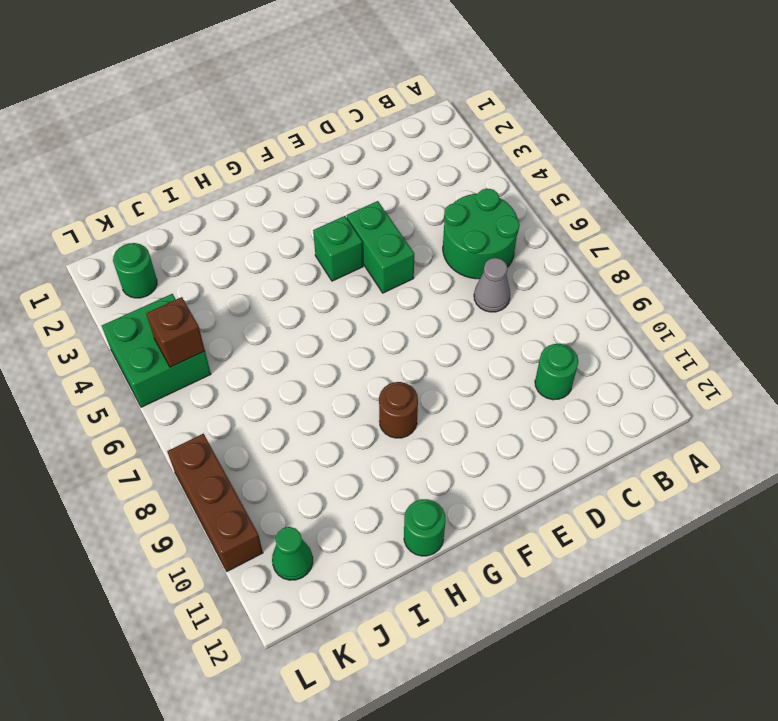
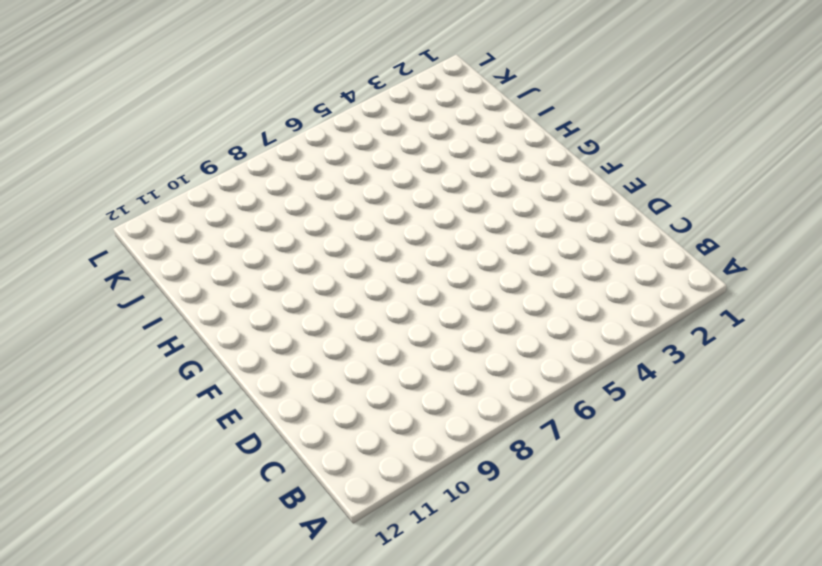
none -> green round brick B5:C6 level 1
none -> grey cone C7 level 1
none -> green round brick C10 level 1

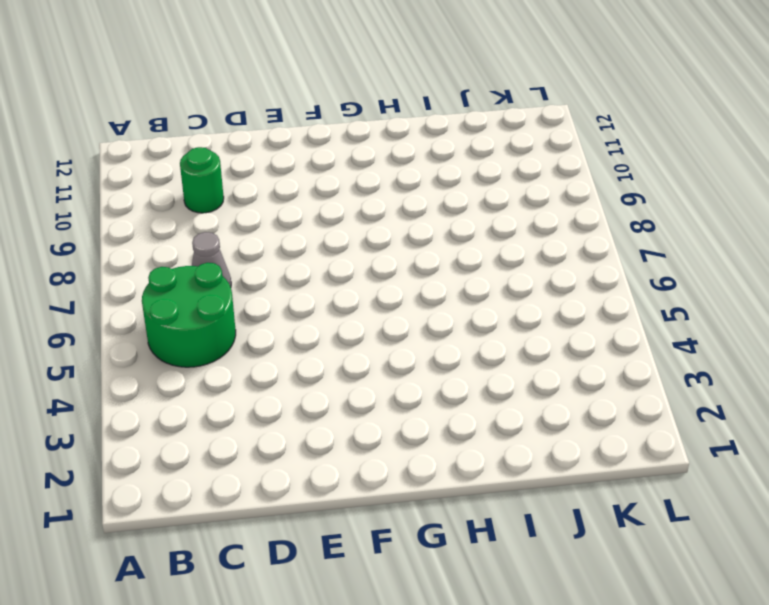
none -> green brick E4:E5 level 1
none -> green brick F4 level 1
none -> brown round brick G9 level 1

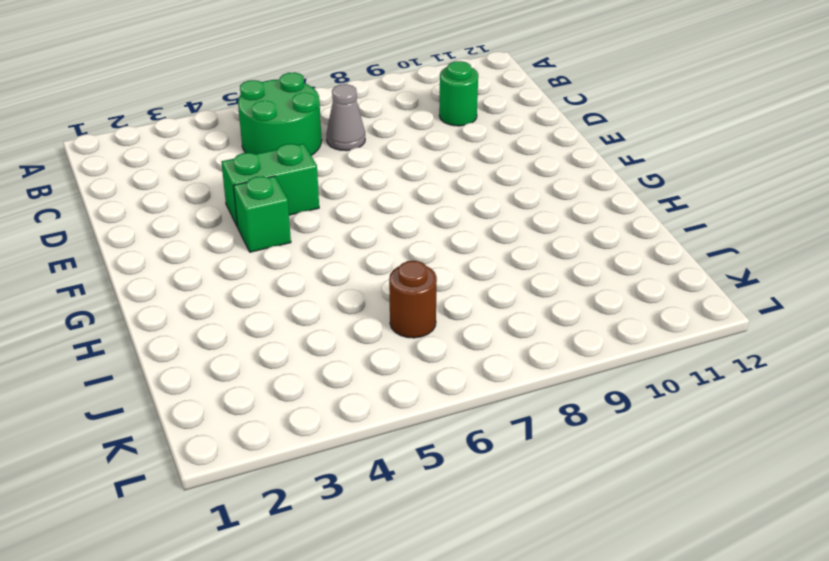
brown round brick J6 level 1 -> brown round brick G9 level 1
none -> green round brick H12 level 1
none -> green round brick K2 level 1
none -> green brick K4:L5 level 1

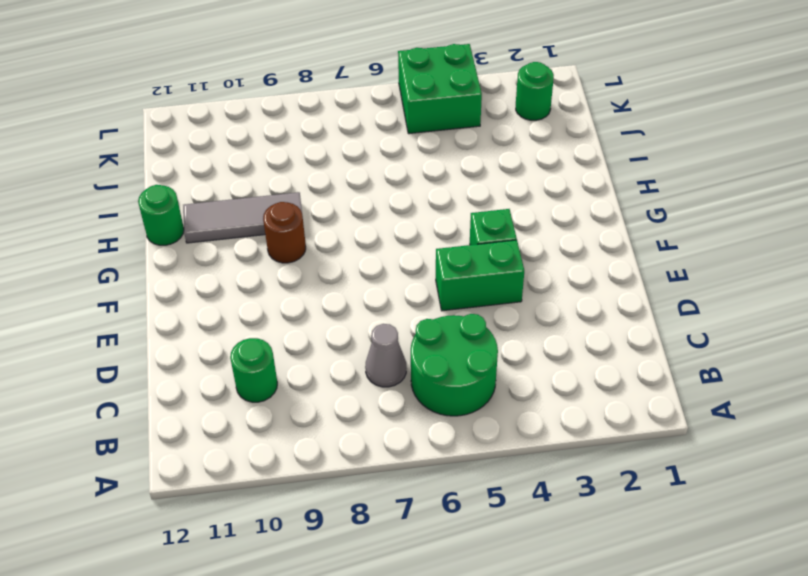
grey tile H9:H11 level 1 -> none
none -> green cone K11 level 1
none -> brown brick L8:L10 level 1
none -> brown brick K5 level 2

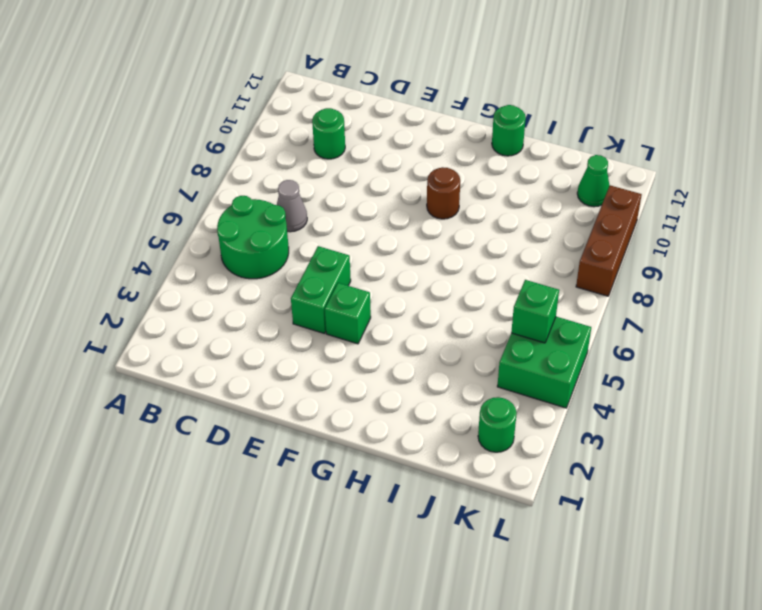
green brick K5 level 2 -> brown brick K5 level 2

